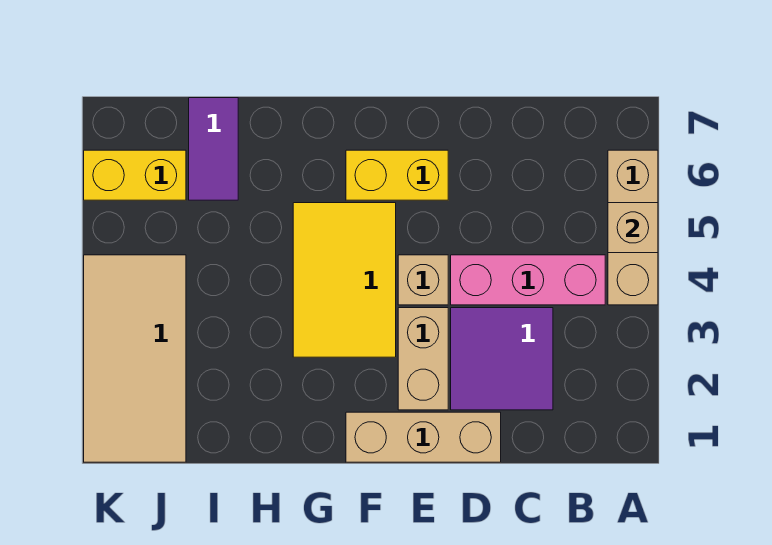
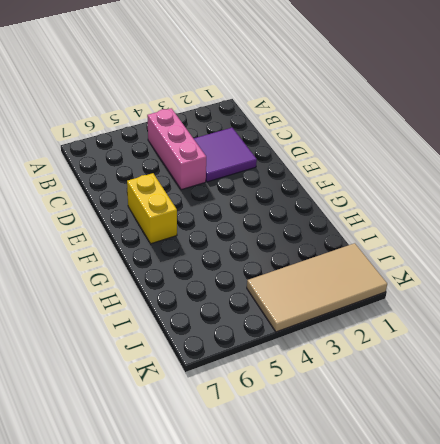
none -> tan brick A4:A6 level 1
none -> tan brick D1:F1 level 1
none -> tan brick E2:E3 level 1

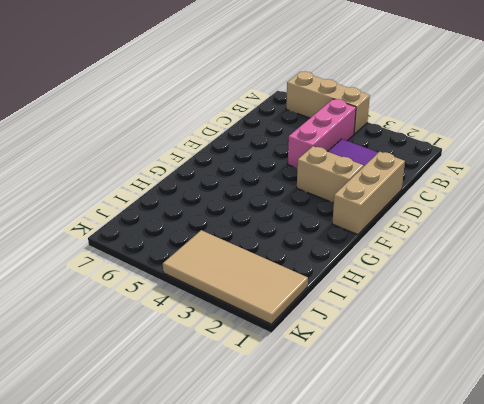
none -> tan brick E4 level 1
none -> yellow brick E6:F6 level 1
none -> yellow tile F3:G5 level 1

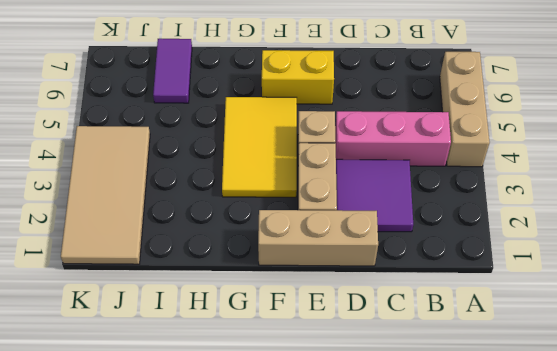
none -> yellow brick J6:K6 level 1
none -> tan brick A5 level 2

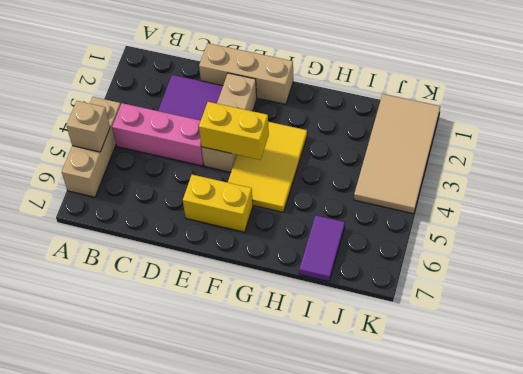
yellow brick E4:F4 level 2 -> yellow brick J6:K6 level 1

